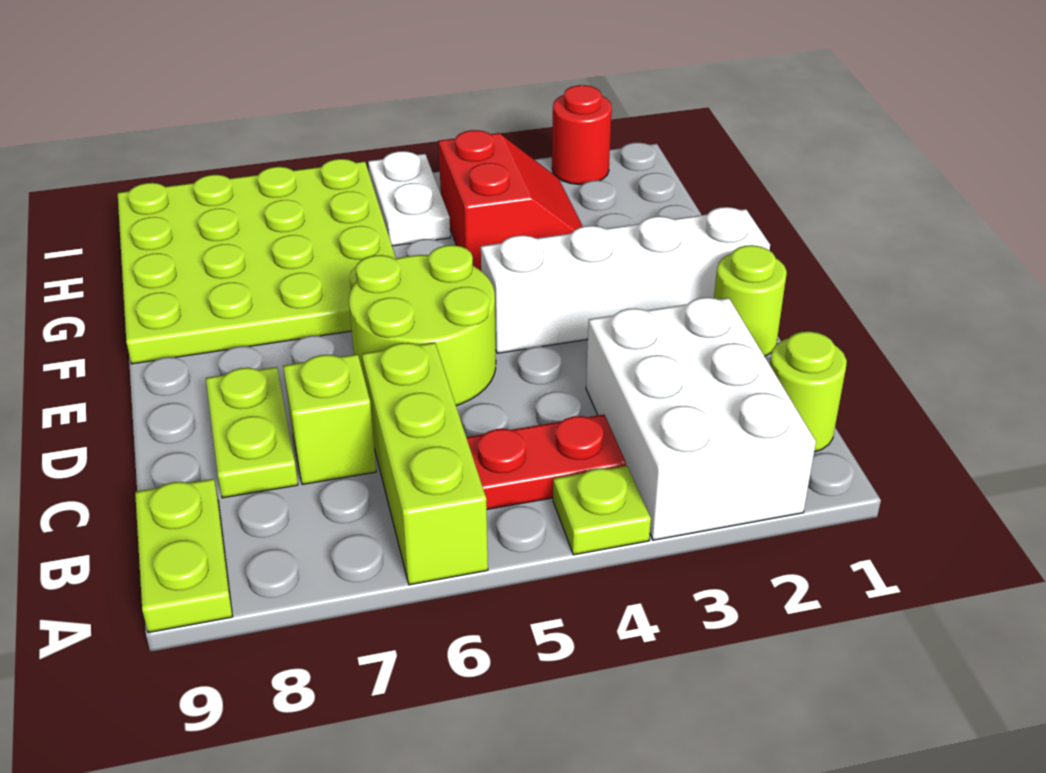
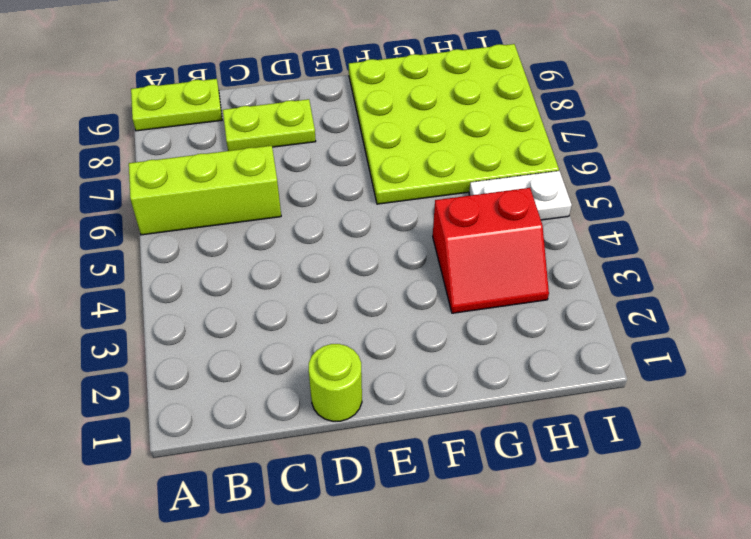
none -> white brick A2:C3 level 1
none -> lime plate A4 level 1
none -> lime round brick B1 level 1

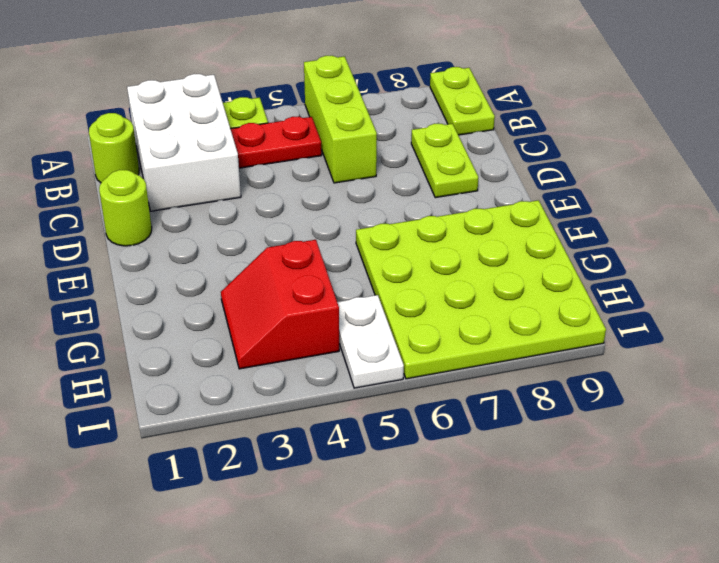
none -> lime brick C7 level 1
none -> lime round brick D5:E6 level 1
none -> white brick E1:E4 level 1

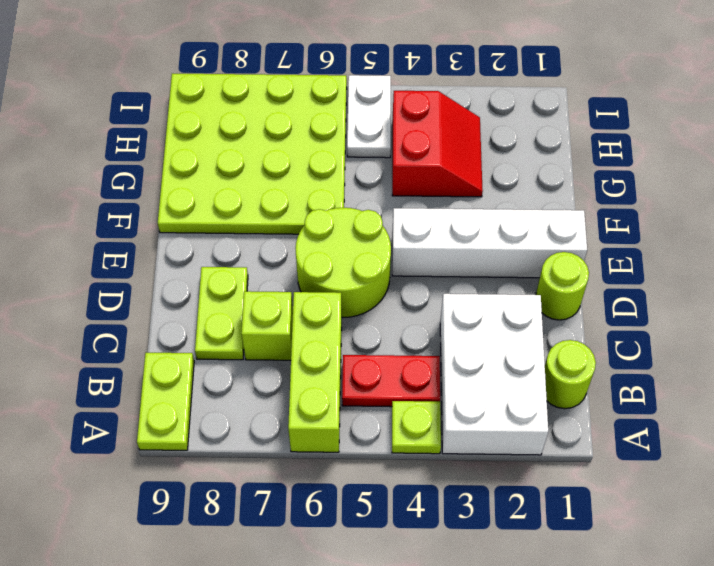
none -> red round brick I2 level 1

